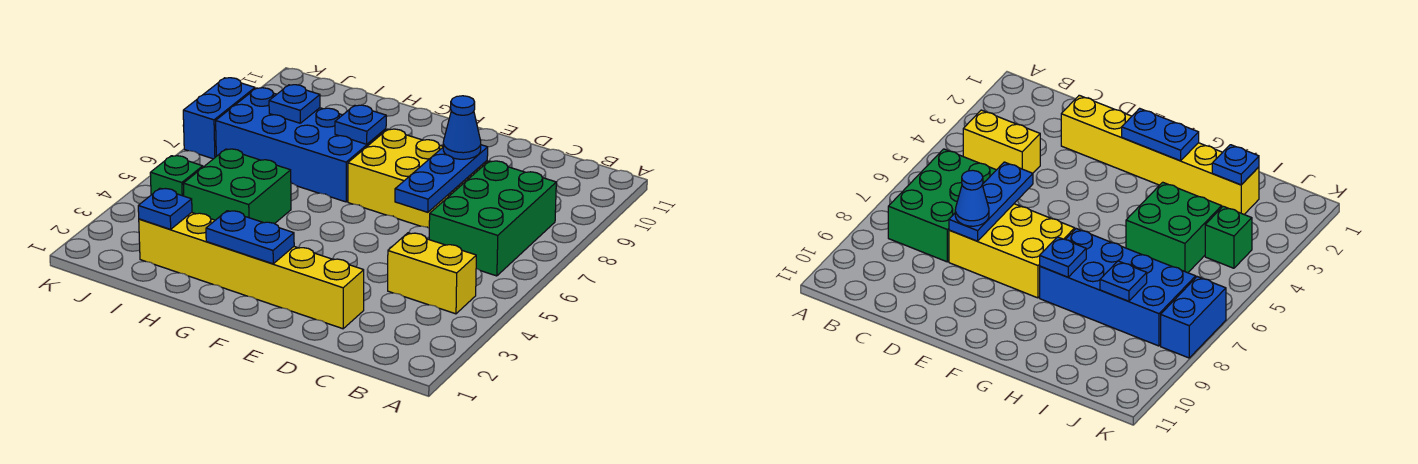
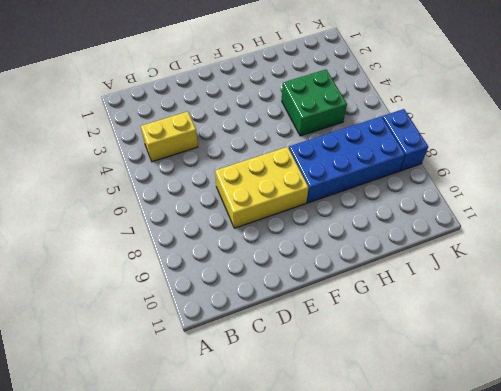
none -> green brick B6:C8 level 1
none -> yellow brick D2:I2 level 1
none -> green brick J4 level 1

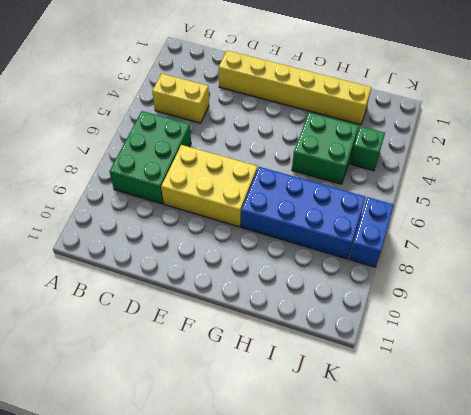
none -> blue plate D6:D8 level 2
none -> blue plate F2:G2 level 2
none -> blue plate G8 level 2

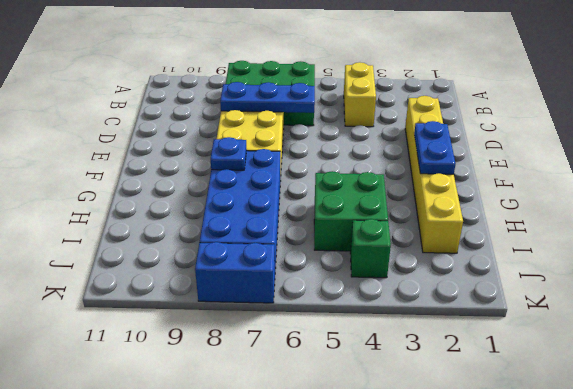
none -> blue plate I2 level 2
none -> blue plate I8 level 2
none -> blue cone D8 level 3

